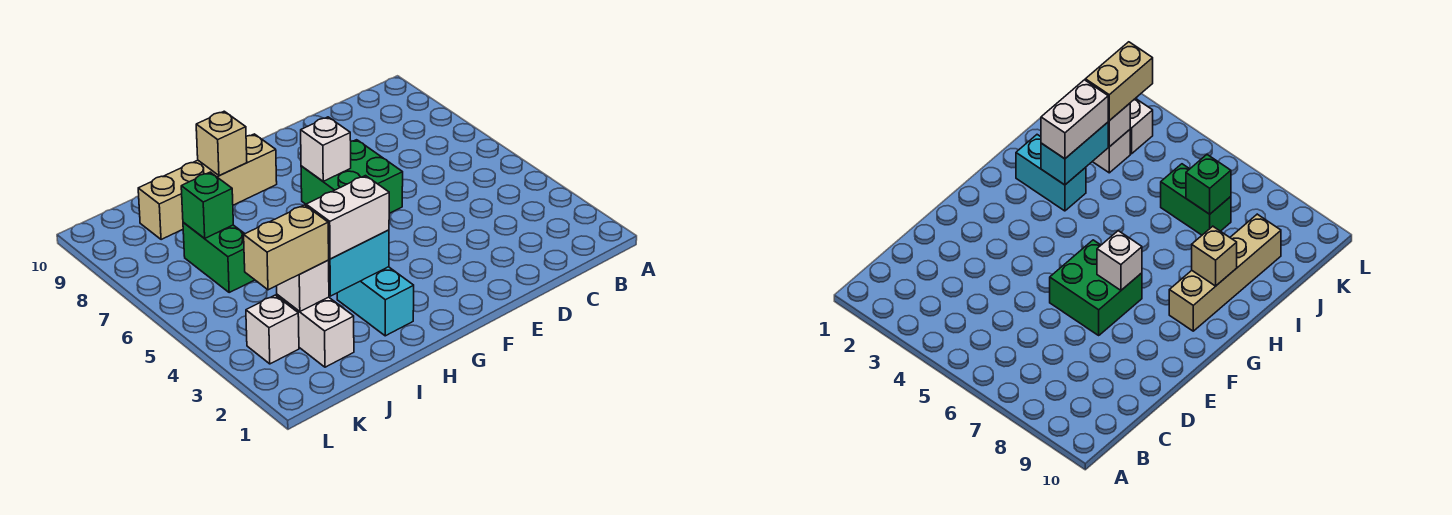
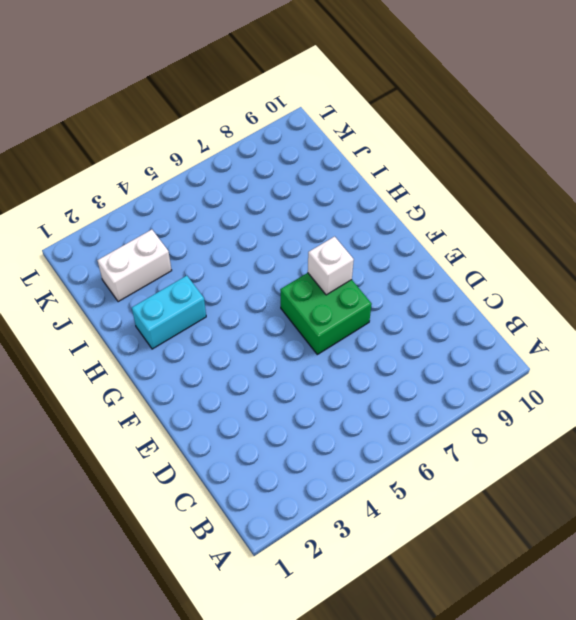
none -> tan brick G9:J9 level 1
none -> green brick J6:J7 level 1
none -> white brick K3 level 1

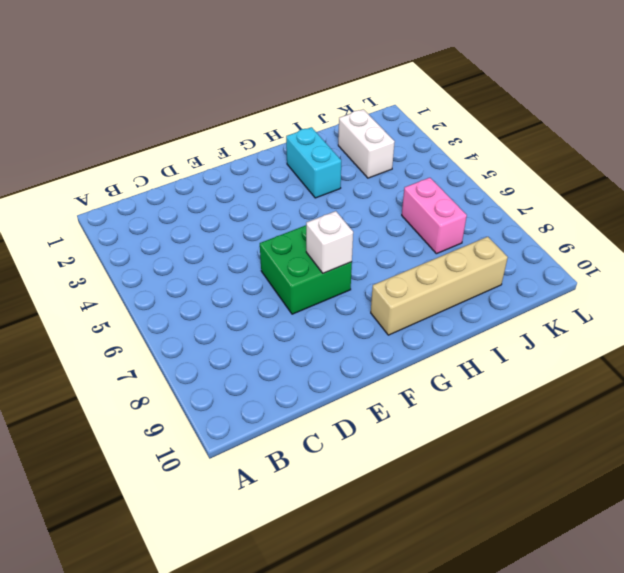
pink brick J6:J7 level 1 -> green brick J6:J7 level 1
none -> white brick K3 level 1
none -> cyan brick H3:I3 level 2
none -> tan brick H9 level 2

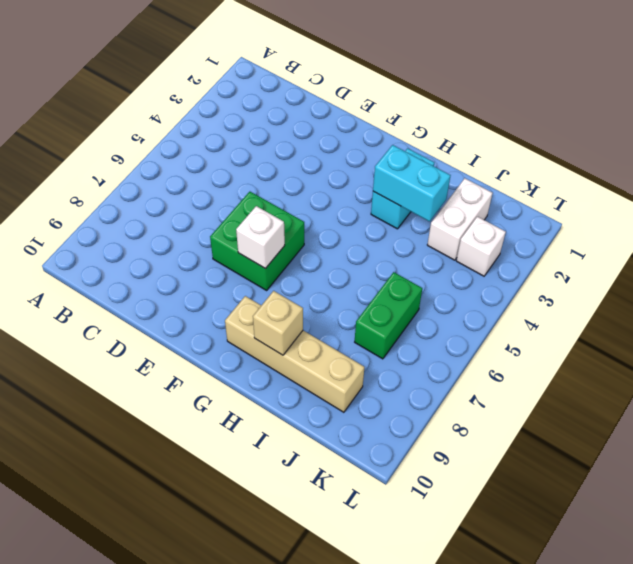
none -> white brick J3 level 2
none -> green brick J7 level 2
none -> white brick H3:I3 level 3

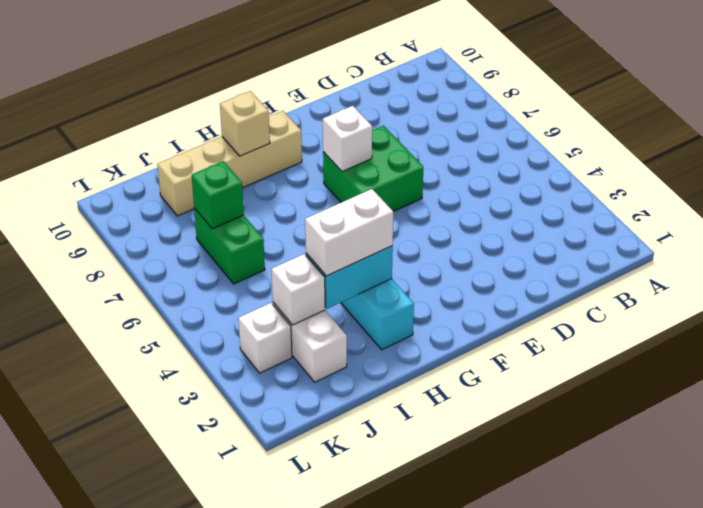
none -> tan brick J3:K3 level 3

